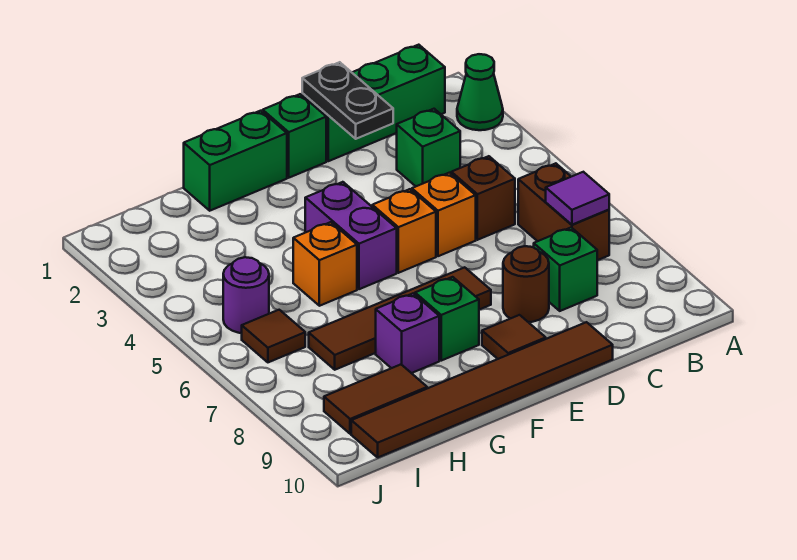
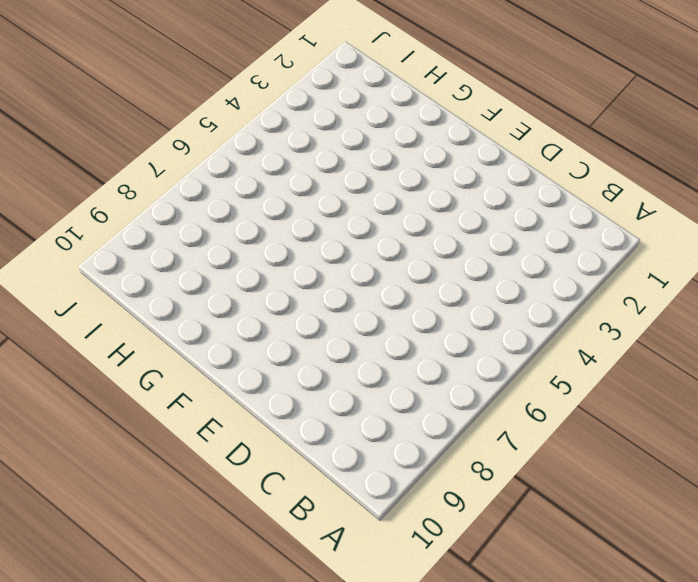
none -> green cone A2 level 1
none -> green brick B1:D1 level 1
none -> brown brick B6:B7 level 1

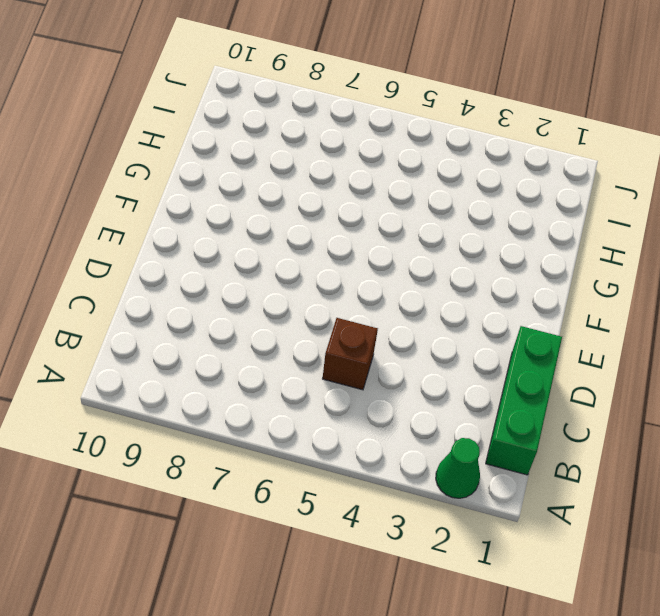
none -> brown brick B6:B7 level 1
none -> green brick C3 level 1
none -> green brick C8 level 1

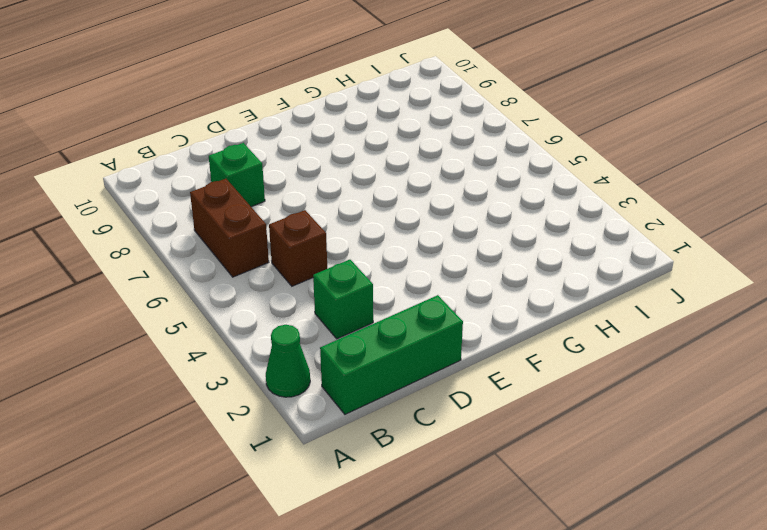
none -> orange brick D5 level 1
none -> brown round brick D8 level 1
none -> brown tile D10:I10 level 1

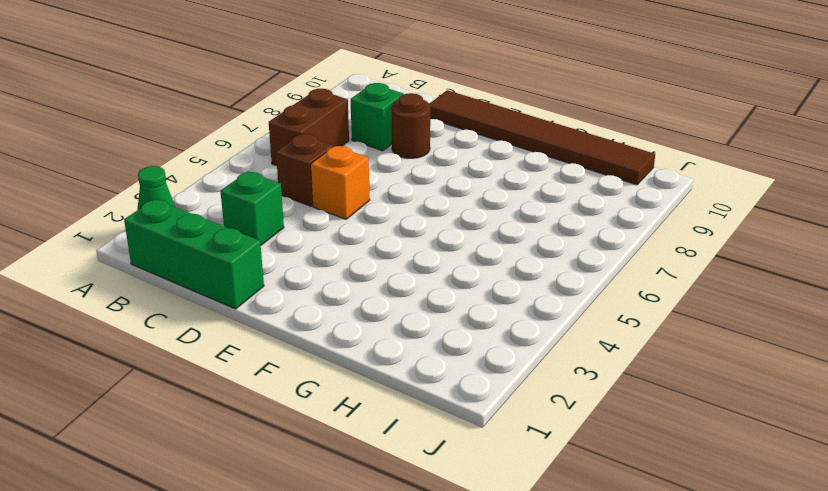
none -> green brick E1 level 1
none -> orange brick E5 level 1
none -> brown tile E7:H7 level 1

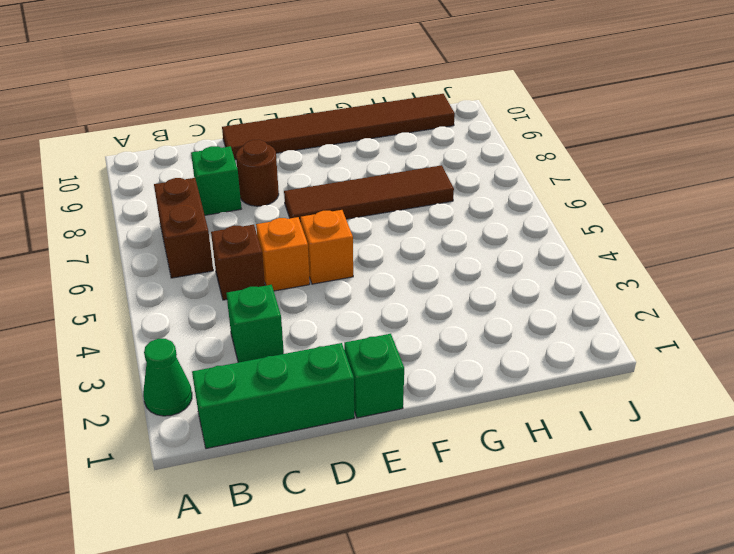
none -> brown tile E9 level 1
none -> green brick F1:G1 level 1
none -> purple brick F4:F5 level 1

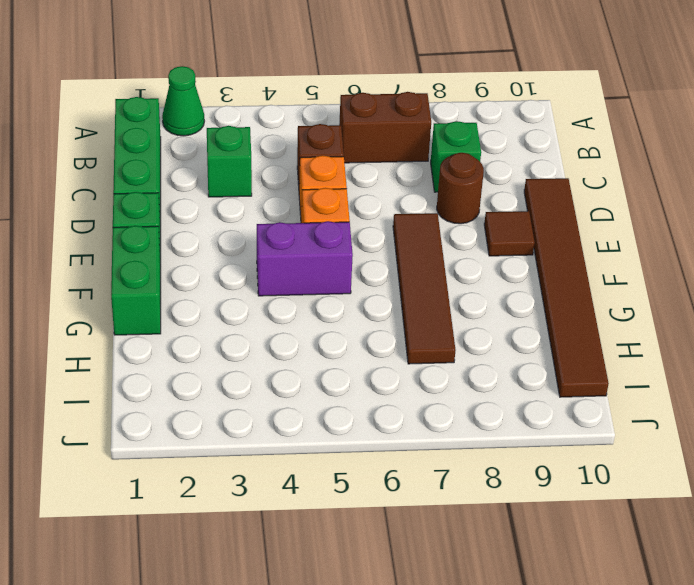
none -> green brick F8 level 1
none -> orange brick G5 level 1
none -> purple brick G8 level 1

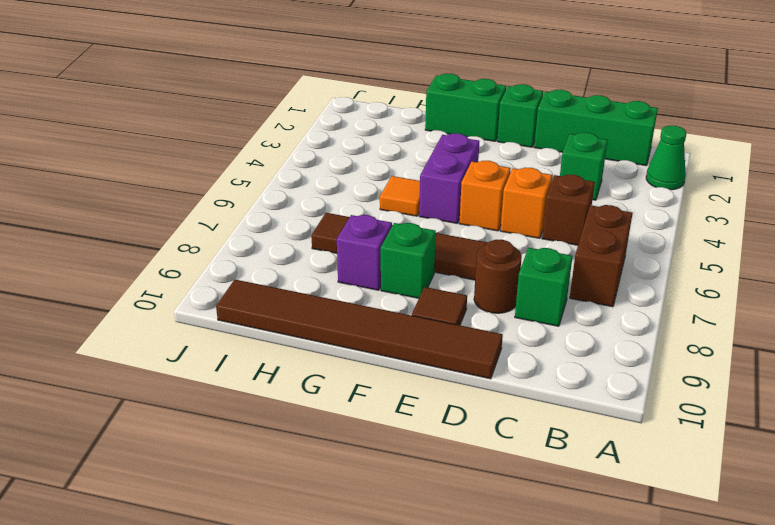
orange tile G5 level 1 -> orange brick G5 level 1
none -> brown tile H9:I9 level 1
none -> purple round brick I5 level 1
none -> brown tile I6 level 1

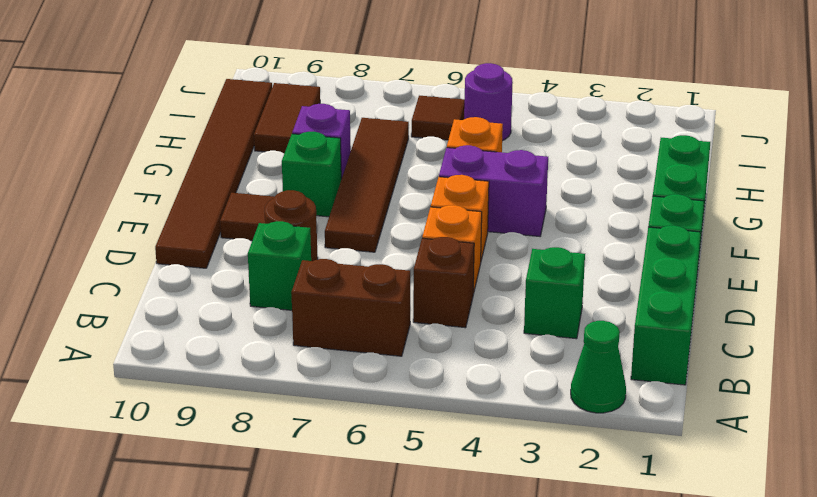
none -> purple tile B7 level 2
none -> black plate D1:D2 level 2

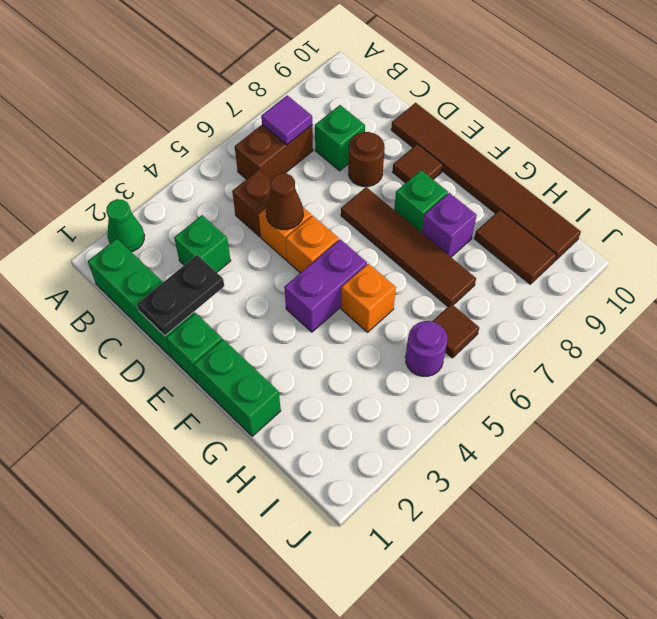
brown cone D5 level 2 -> none

